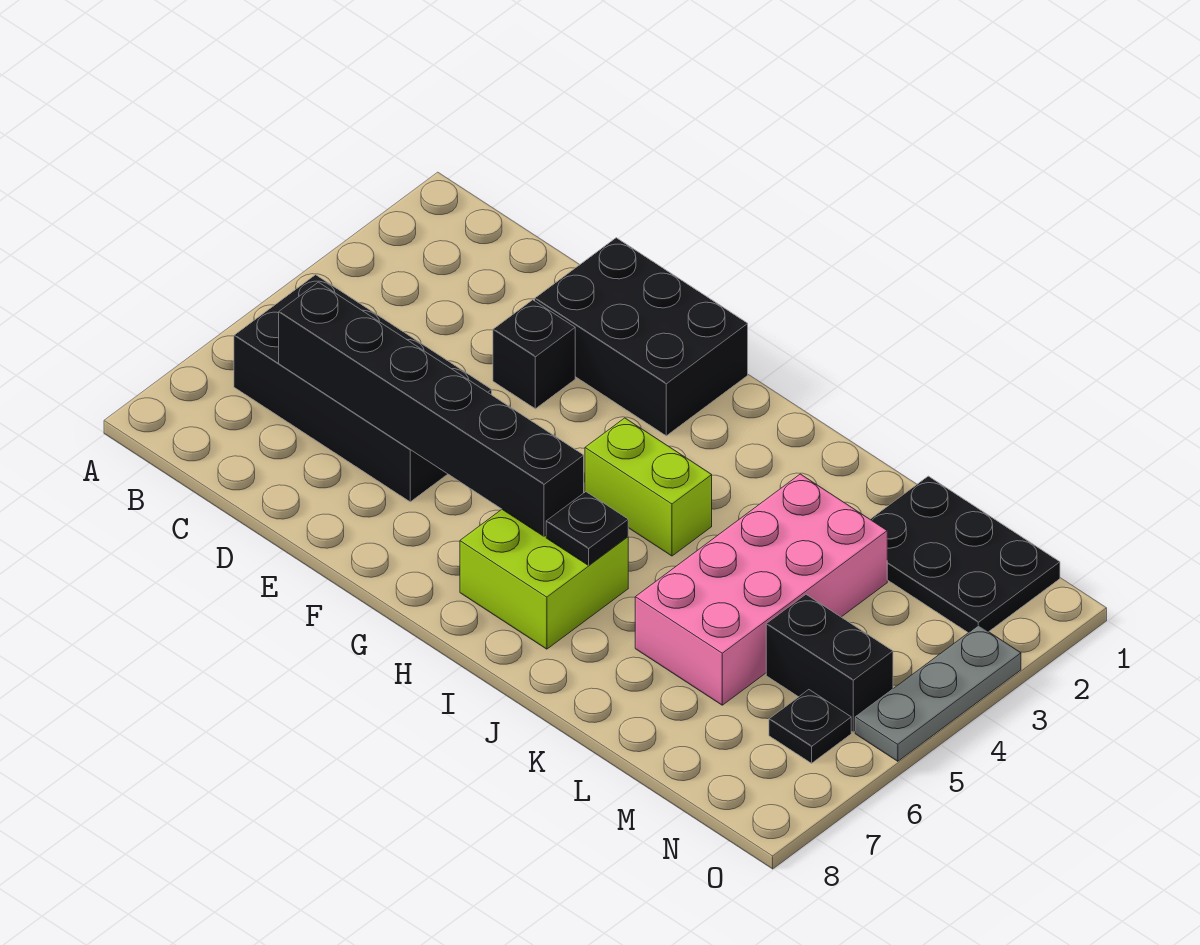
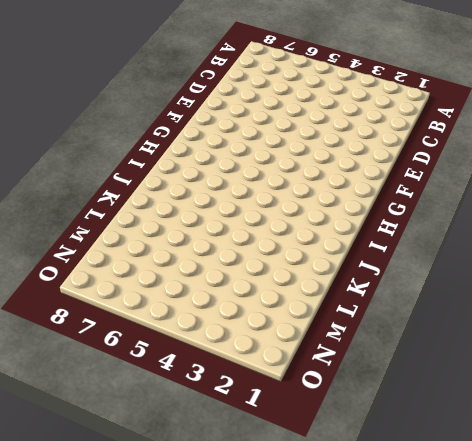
none -> black brick B5:E6 level 1
none -> black brick E1:G2 level 1
none -> black brick E3 level 1

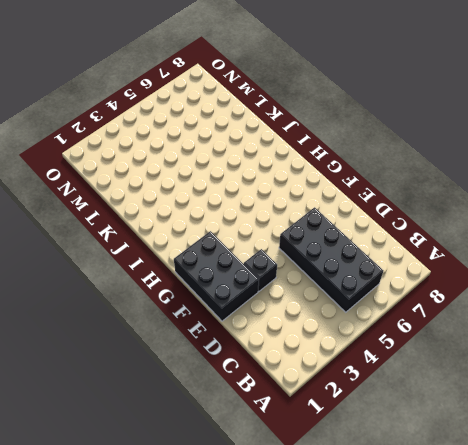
none -> lime brick H4:I4 level 1
none -> lime brick H6:I7 level 1
none -> pink brick K3:L6 level 1

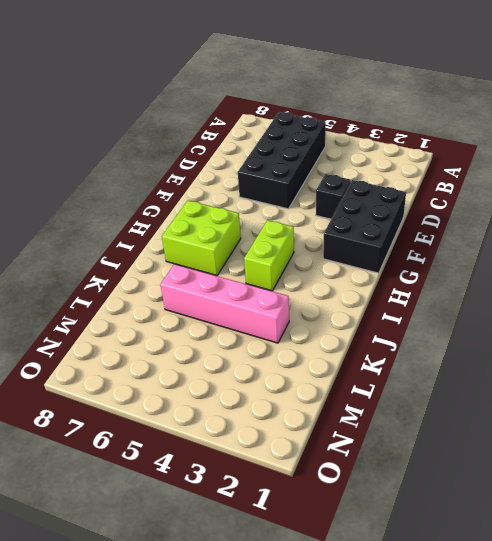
pink brick K3:K6 level 1 -> pink brick K3:L6 level 1
none -> black plate L1:N2 level 1
none -> black brick M5:N5 level 1
none -> black plate N6 level 1

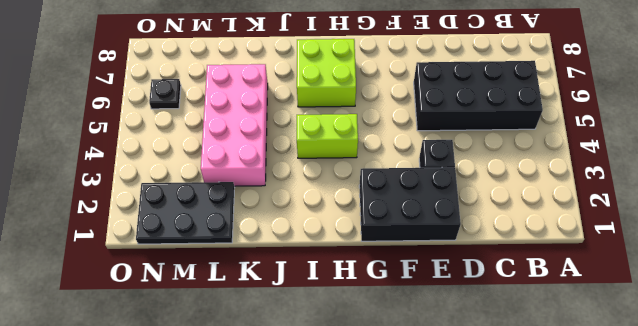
none -> black brick M5:N5 level 1
none -> grey plate O3:O5 level 1
none -> black brick C6:H6 level 2

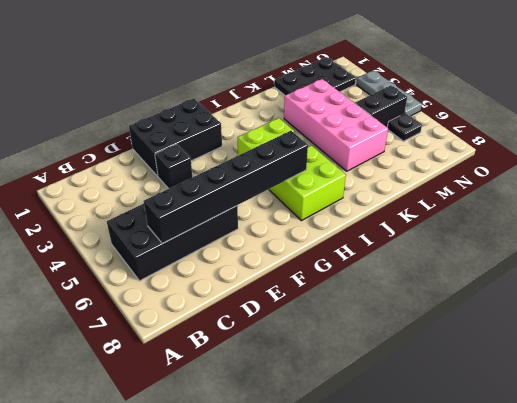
none -> black plate I6 level 2

